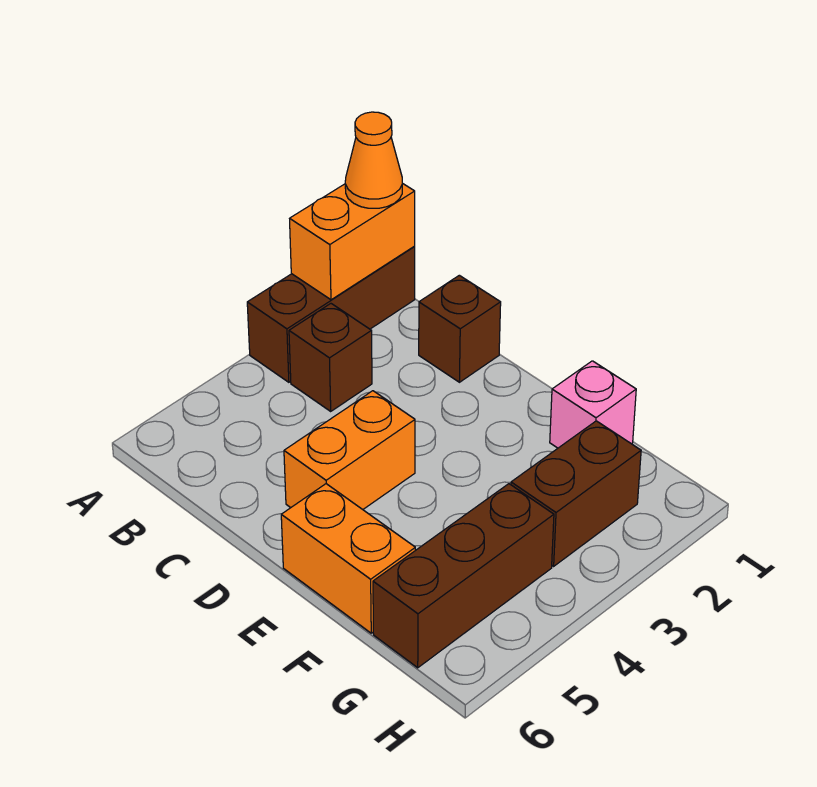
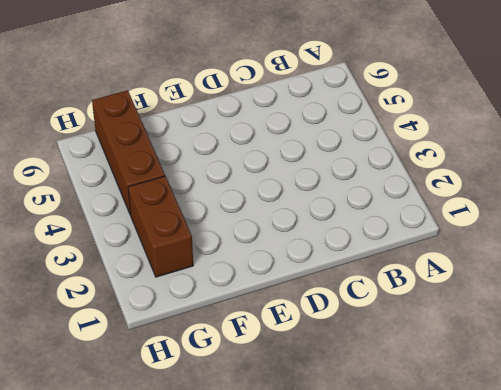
none -> brown brick A1:A3 level 1
none -> brown brick B3 level 1

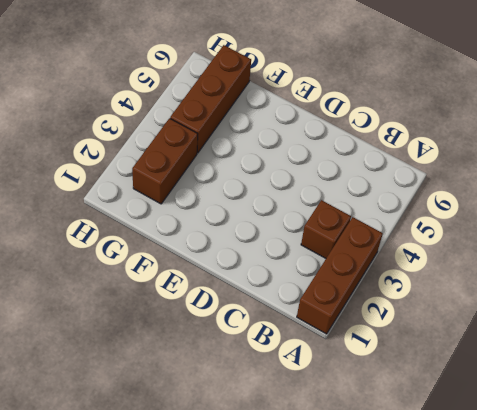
none -> brown brick C1 level 1
none -> orange brick D4:D5 level 1

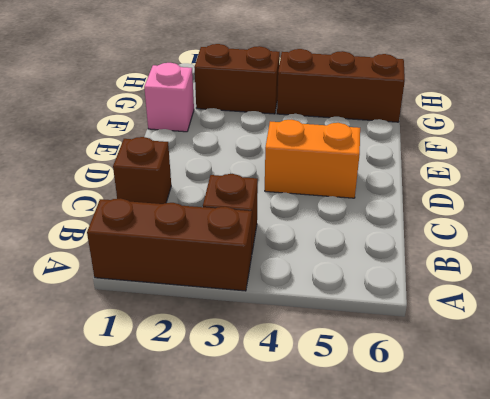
none -> orange brick E6:F6 level 1
none -> orange brick A1:A2 level 2

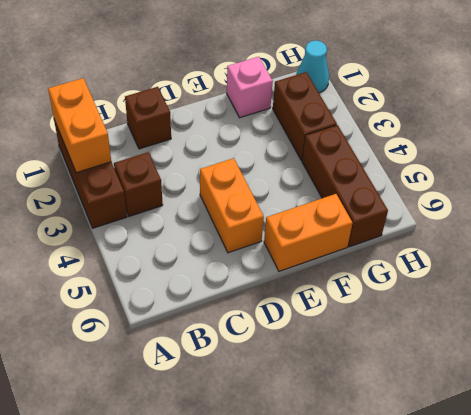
cyan cone H1 level 1 -> none
none -> orange cone A1 level 3

